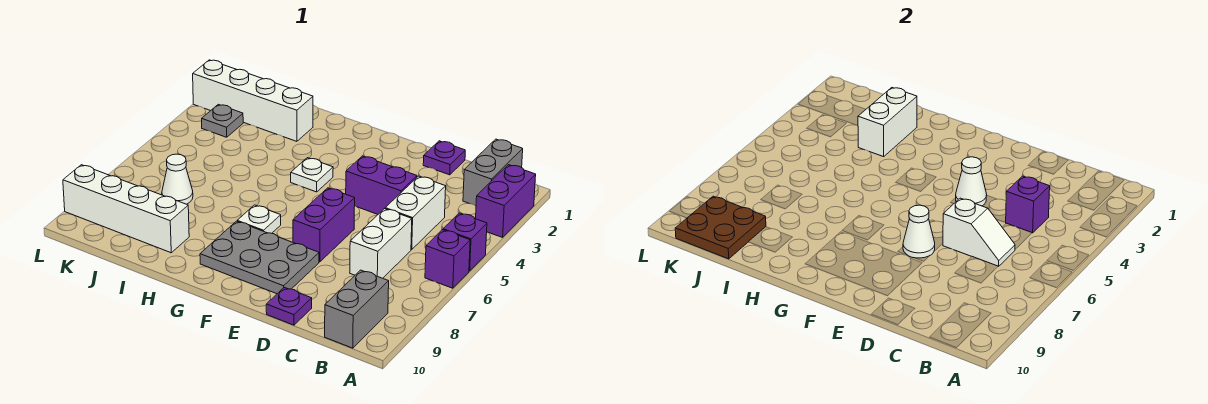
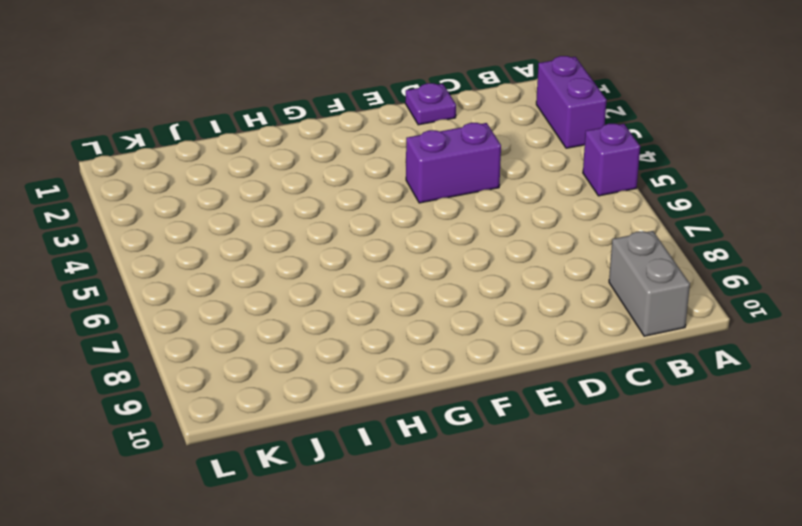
none -> purple brick A6 level 1
none -> grey brick B1:B2 level 1
none -> white brick C4:C5 level 1

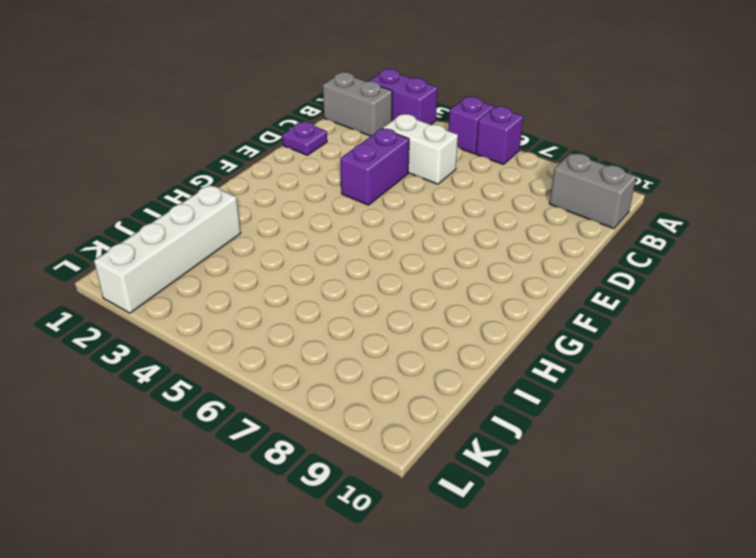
none -> white brick C6:C7 level 1
none -> purple plate D10 level 1
none -> purple brick E6:E7 level 1

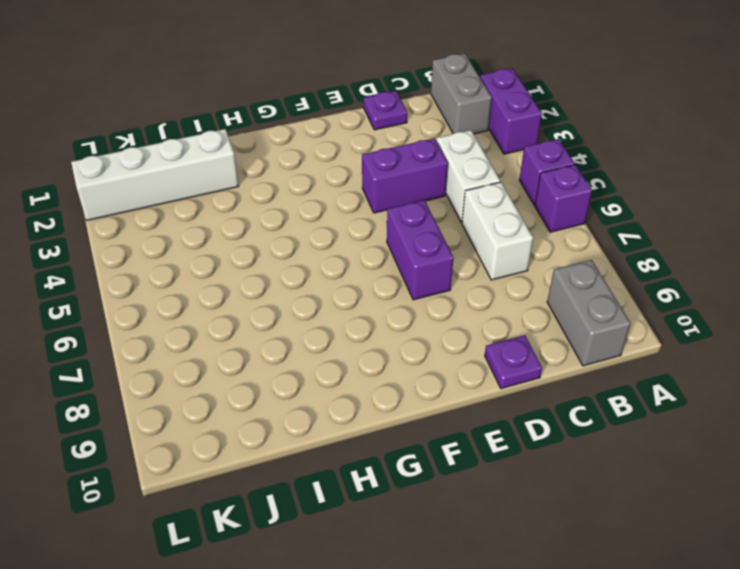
none -> grey plate E8:G9 level 1
none -> white plate G4 level 1
none -> white plate G7 level 1

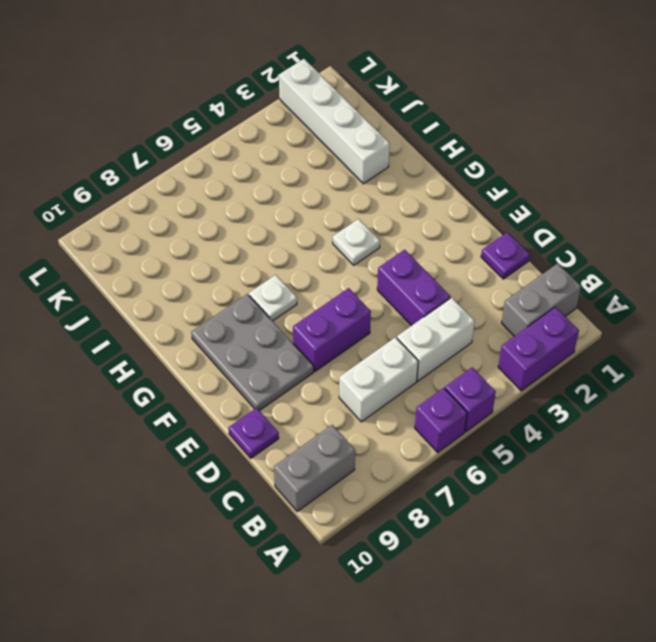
none -> white brick I9:L9 level 1
none -> white cone J7 level 1
none -> grey plate K3 level 1

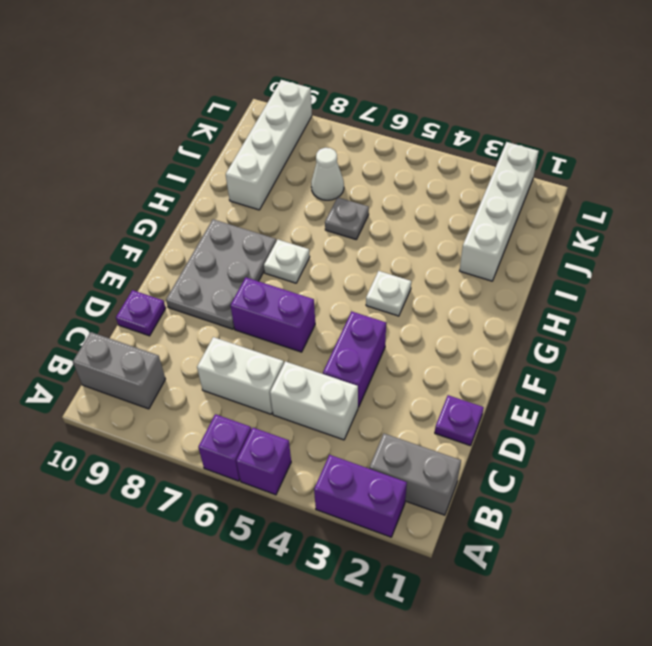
grey plate I6 level 1 -> grey plate K3 level 1
none -> purple brick C4 level 2
none -> white slope C6:D6 level 2 top D
none -> white cone E4 level 2

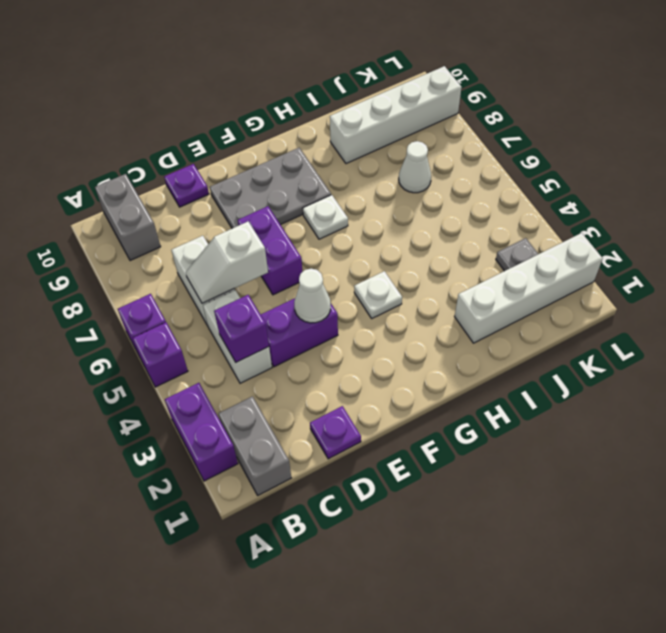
none -> white cone E7 level 2
none -> white brick I2:I3 level 2
none -> brown plate J9:K10 level 2

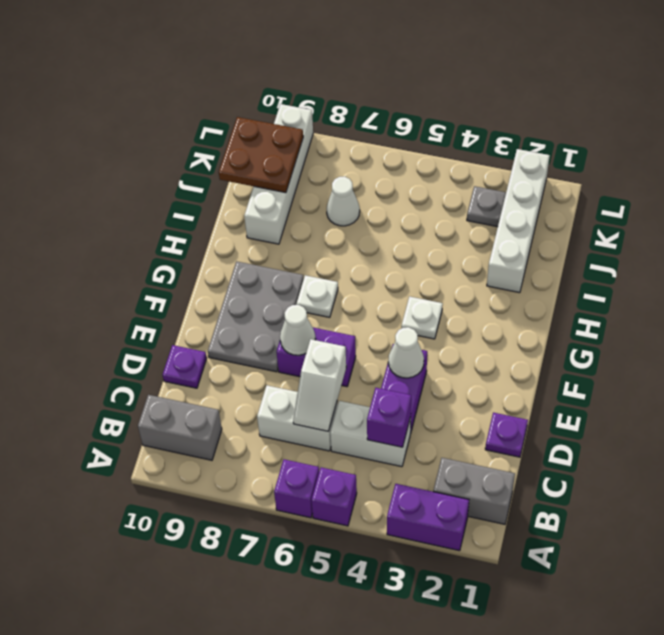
none -> white brick I2:I3 level 2

